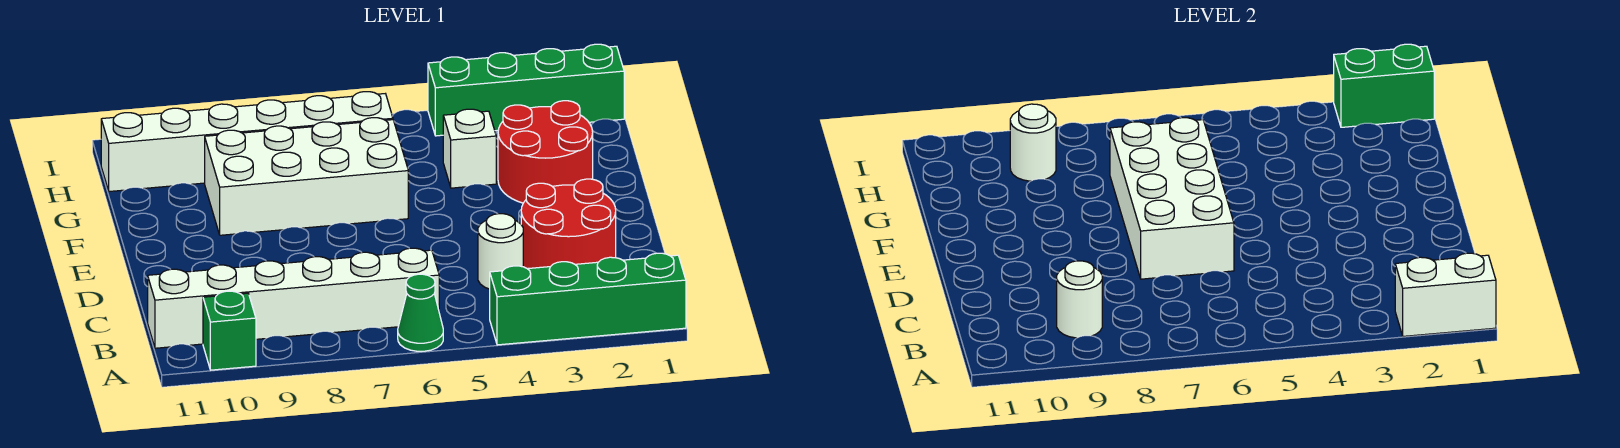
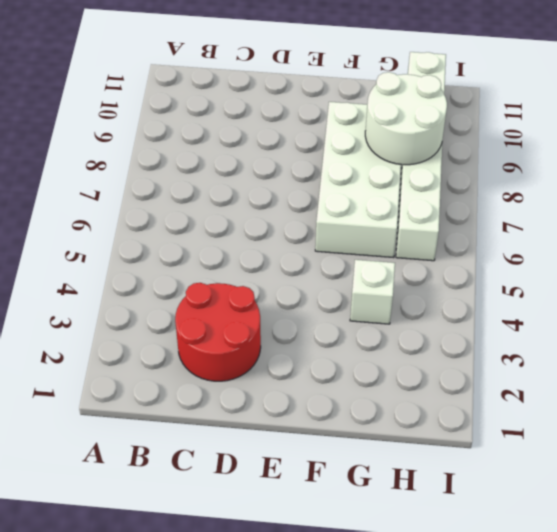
white round brick G8:H9 level 2 -> white round brick H9 level 2
none -> green brick A1:A4 level 1
none -> green cone A6 level 1
none -> green brick A10 level 1

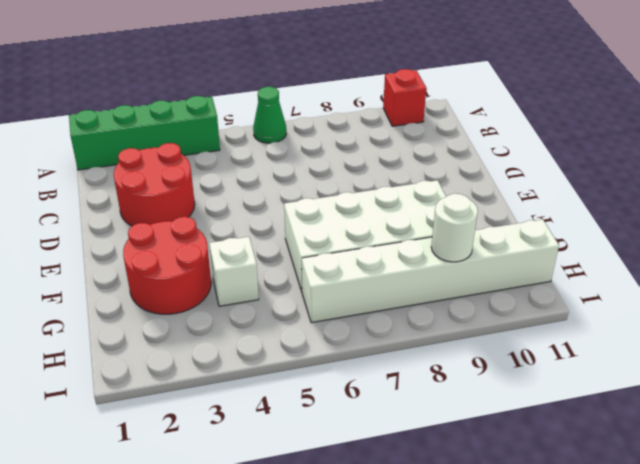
red brick A10 level 1 -> green brick A10 level 1
none -> white brick B6:B11 level 1
none -> white round brick C4 level 1
none -> green brick I1:I4 level 1

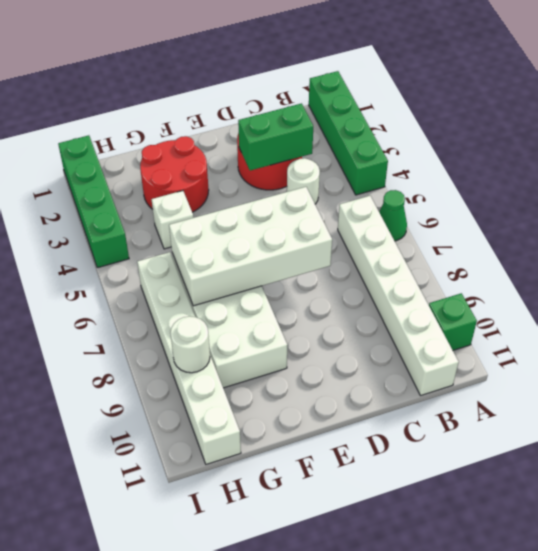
green brick C3:D3 level 2 -> green brick I1:I2 level 2
none -> white brick A1:A2 level 2
none -> white round brick B9 level 2

